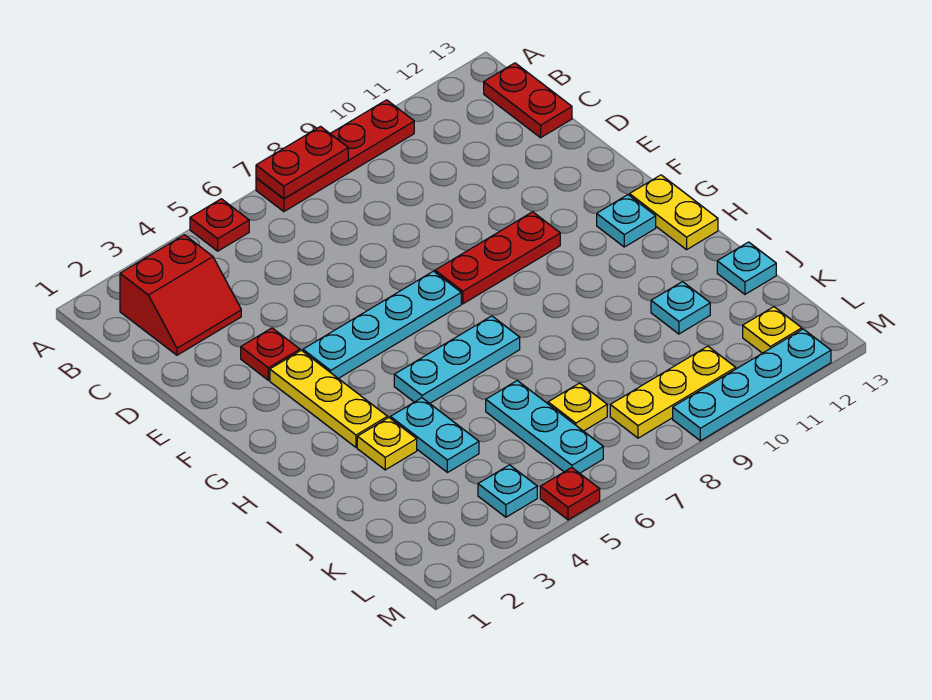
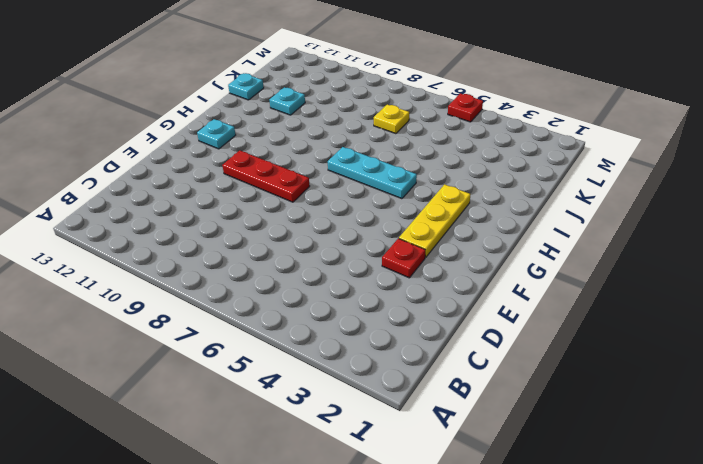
none -> red plate A5 level 1
none -> red plate A7:A10 level 1
none -> red slope B2:C3 level 1 top B

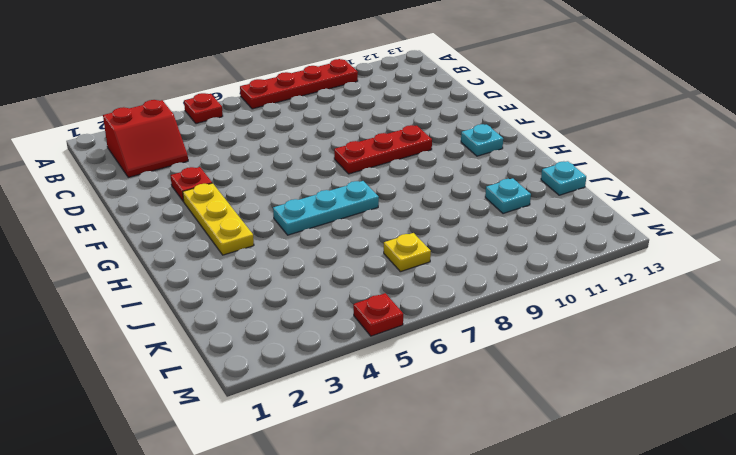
none -> red plate B13:C13 level 1
none -> cyan plate F4:F7 level 1
none -> yellow plate G13:H13 level 1

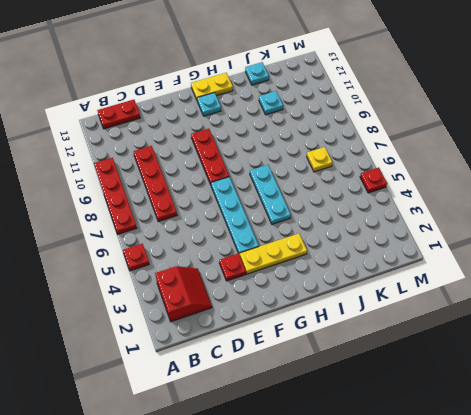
red plate C7:C10 level 1 -> none
none -> yellow plate I3 level 1
none -> cyan plate I4:J4 level 1
none -> cyan plate J6:L6 level 1

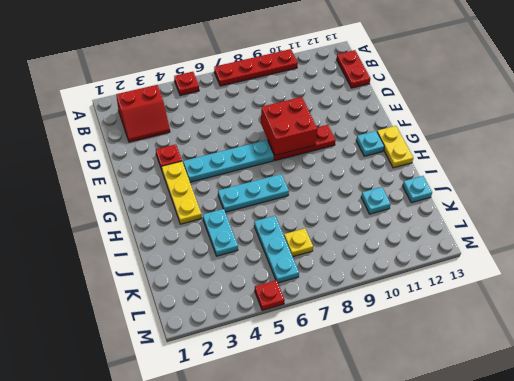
red brick E8:F9 level 2 -> none
none -> yellow plate I3 level 1
none -> cyan plate L4 level 1
none -> yellow plate L8:L10 level 1

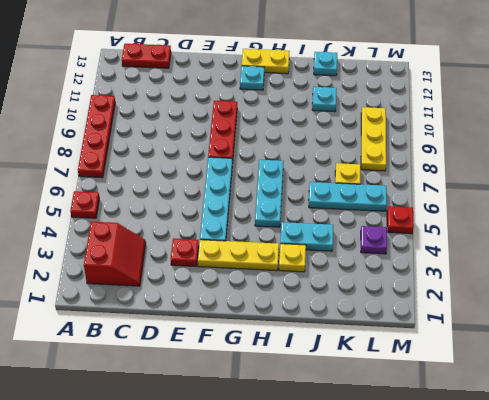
purple plate L4 level 1 -> cyan plate L4 level 1
none -> yellow plate L12 level 1
none -> cyan plate M9:M12 level 1
none -> red plate A7:A8 level 2

